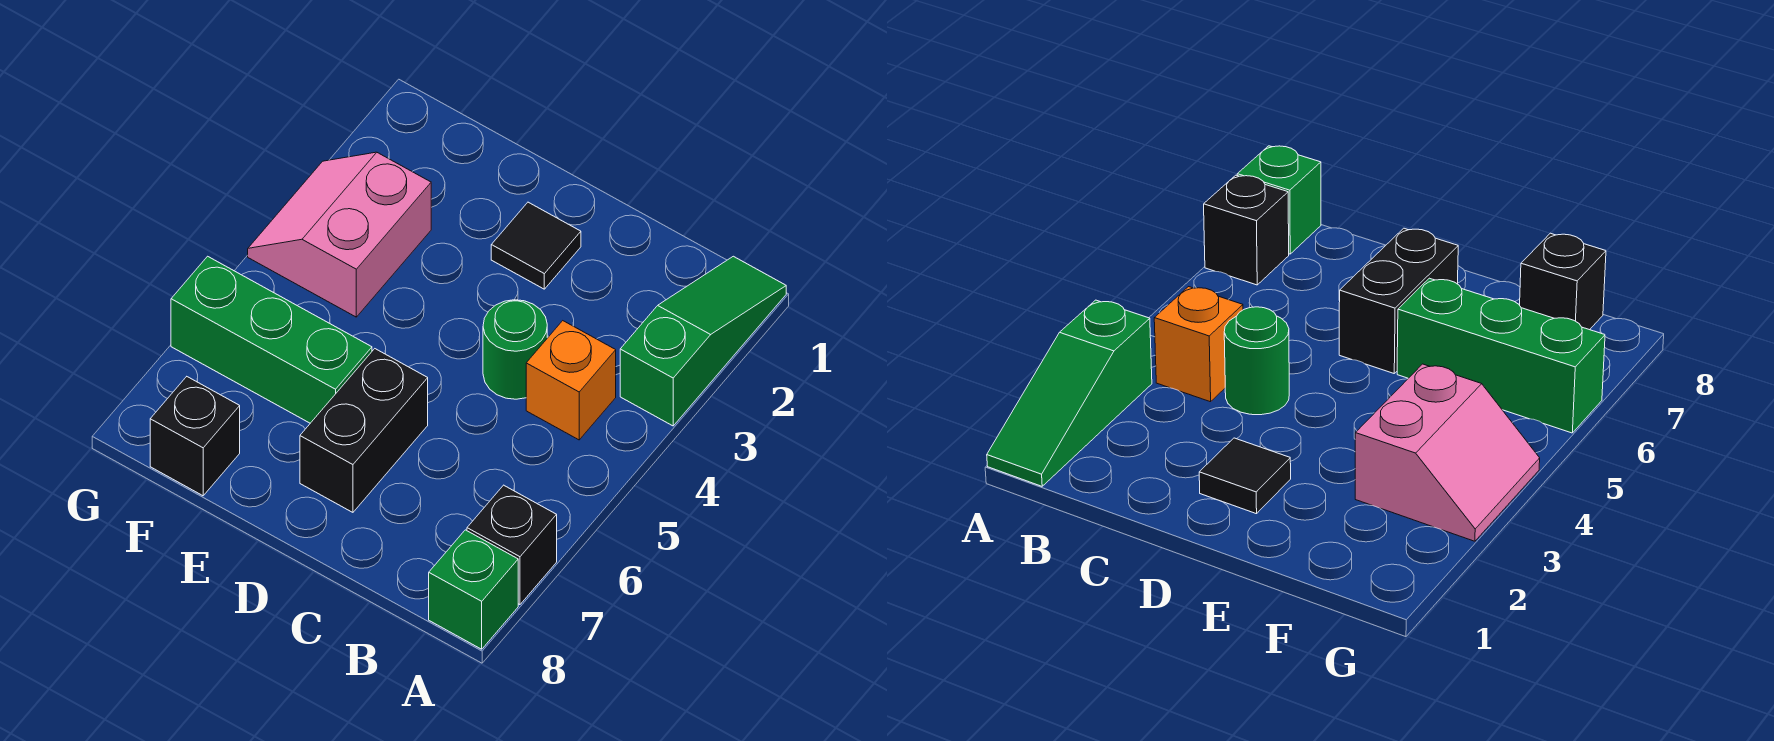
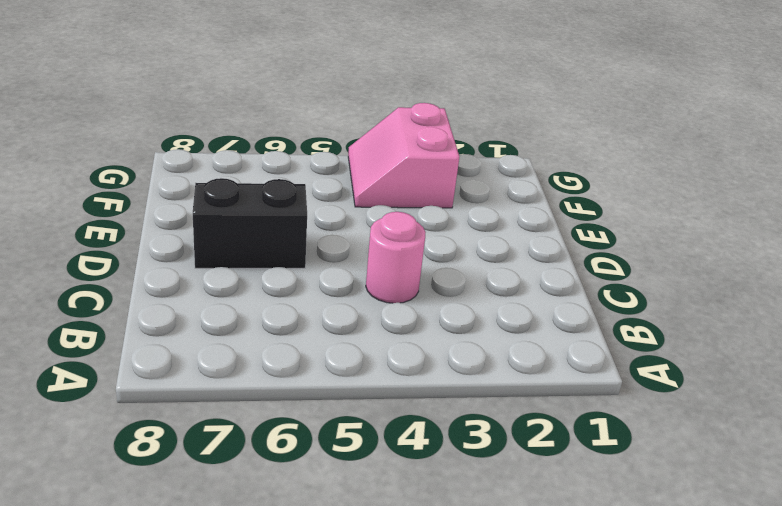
pink round brick C4 level 1 -> green round brick C4 level 1
pink slope F3:G4 level 1 top 3 -> pink slope F3:G4 level 1 top F
none -> green slope A1:A3 level 1 top 3
none -> black brick A7 level 1

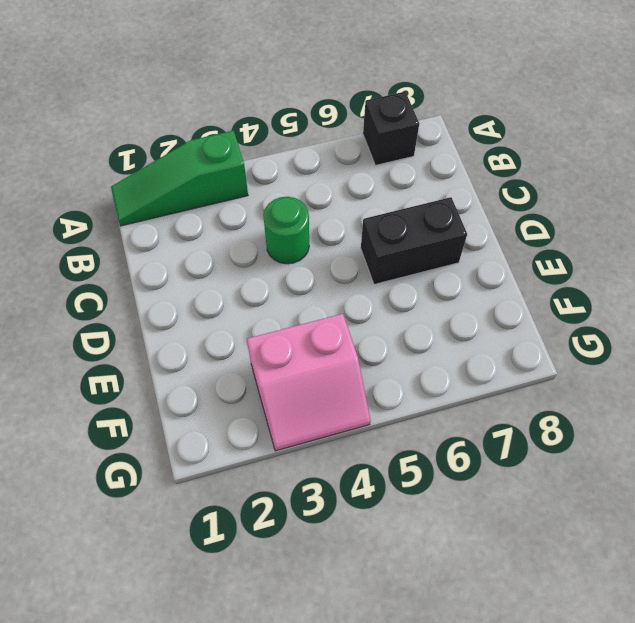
none -> green brick A8 level 1
none -> orange brick B4 level 1

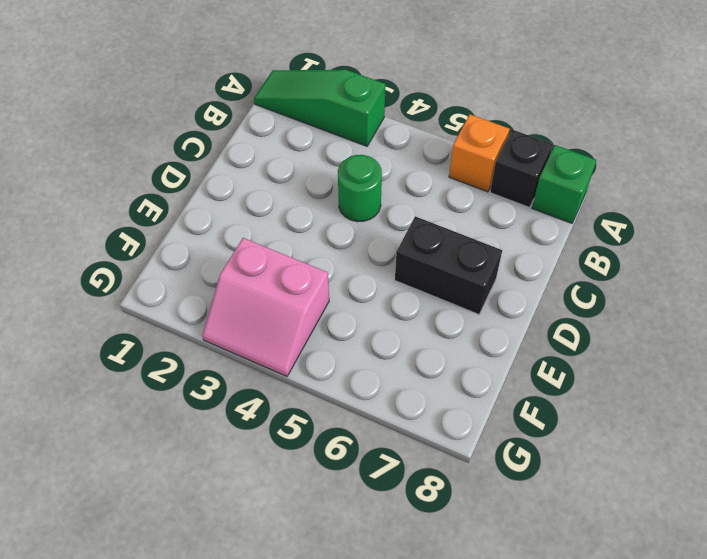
orange brick A6 level 1 -> orange brick B4 level 1
none -> black tile D2 level 1
none -> green brick E6:G6 level 1

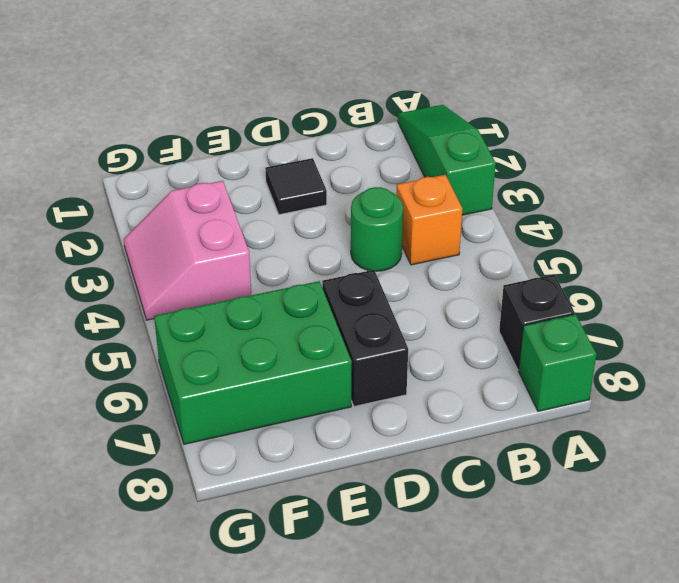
green brick E6:G7 level 1 -> green brick E6:G6 level 1
none -> black brick F8 level 1

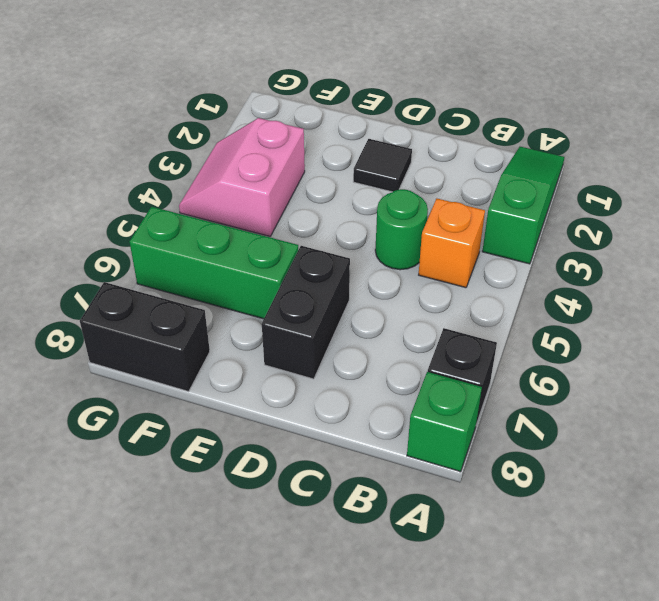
black brick F8:G8 level 1 -> black brick F8 level 1

